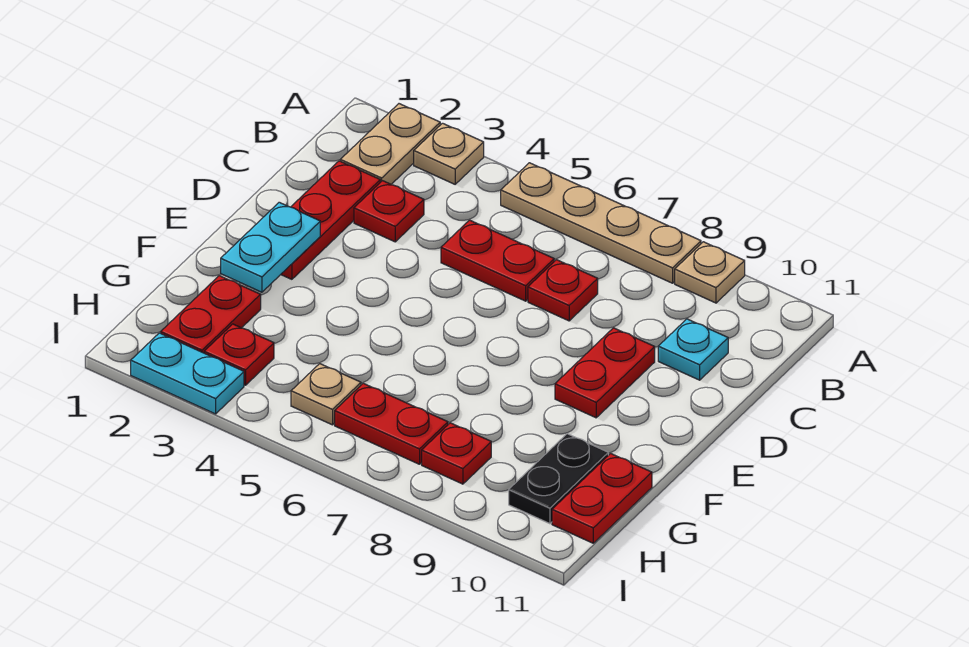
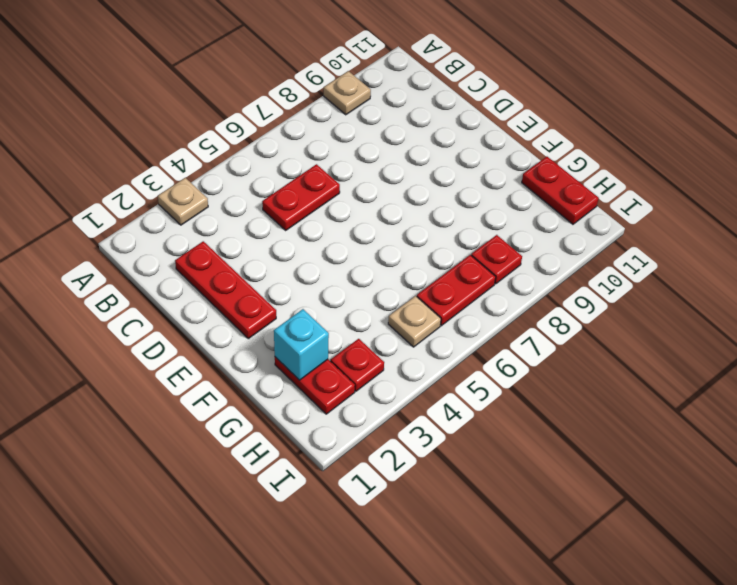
cyan brick G2 level 2 -> none
none -> tan plate A2:B2 level 1
none -> tan plate A5:A8 level 1
none -> red plate C3 level 1

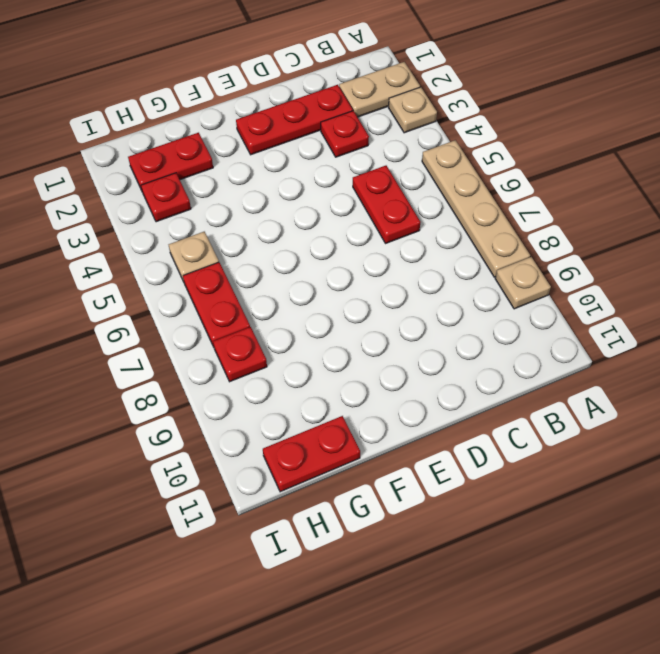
none -> red plate C7 level 1
none -> cyan plate C10 level 1
none -> red plate D9:E9 level 1

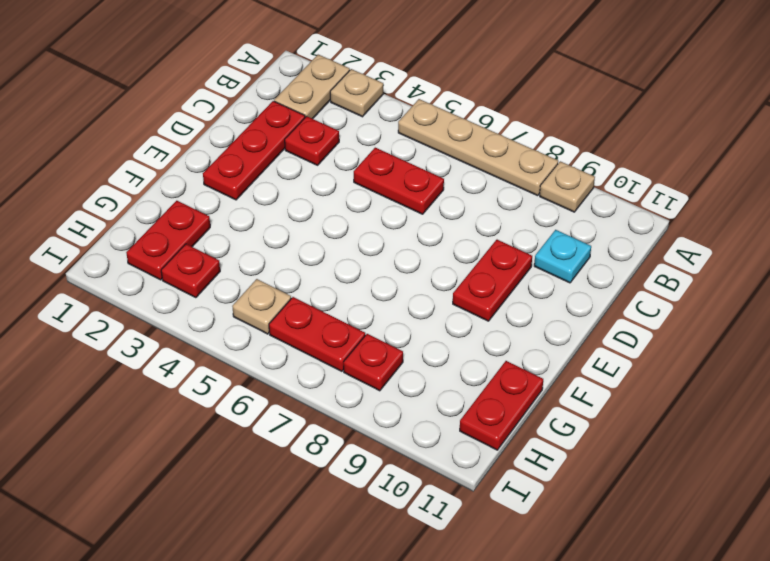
none -> red plate C7 level 1
none -> black plate G10:H10 level 1
none -> cyan plate I2:I3 level 1

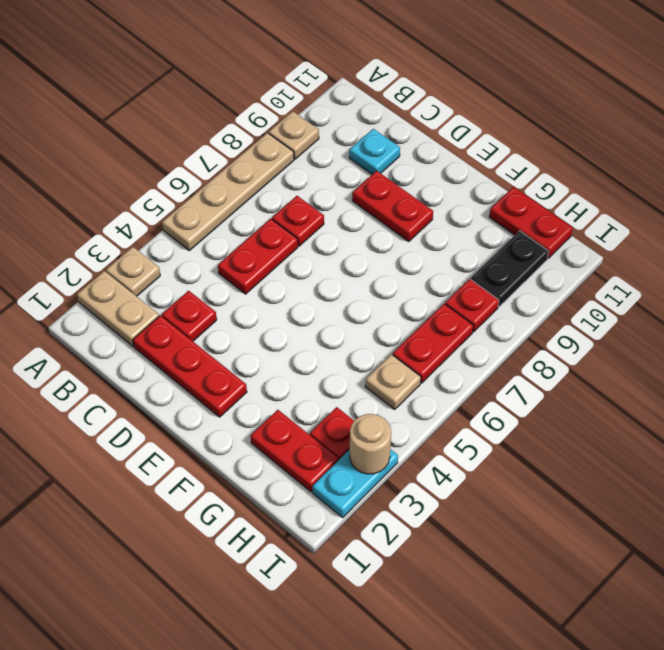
black plate H9:H10 level 1 -> black plate G10:H10 level 1
tan round brick I3 level 2 -> none
none -> cyan plate E2:F2 level 2

